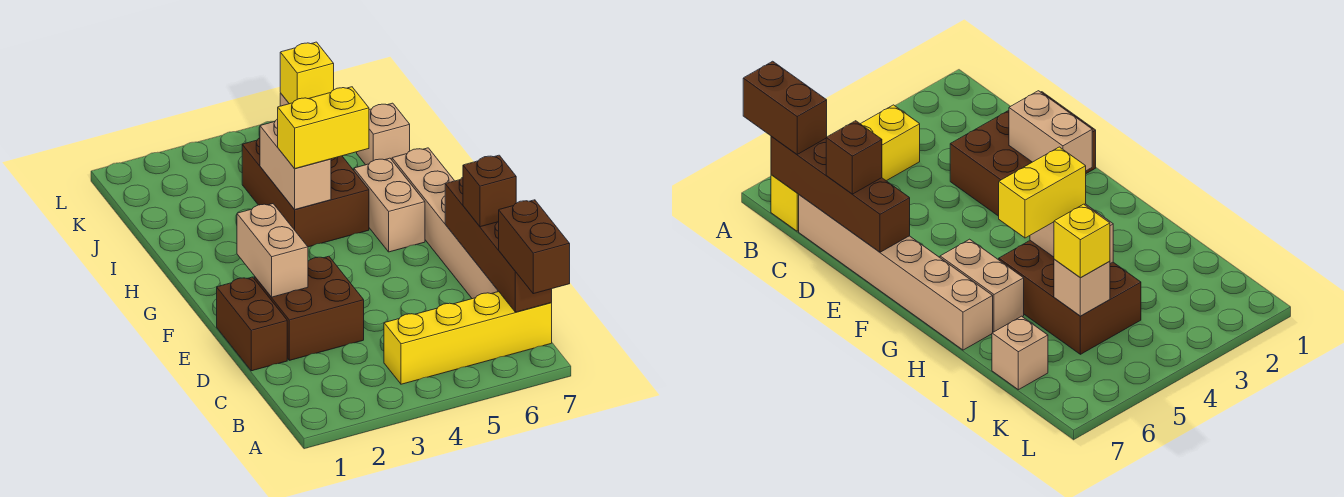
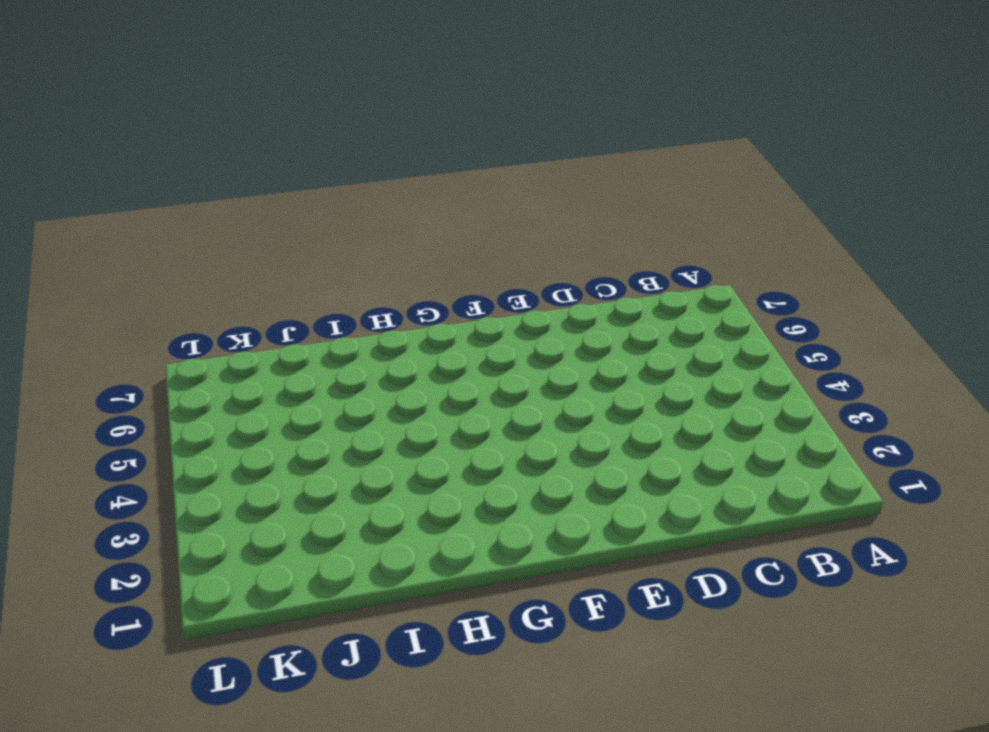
none -> yellow brick B4:B7 level 1
none -> tan brick C7:H7 level 1
none -> brown brick D1:E1 level 1

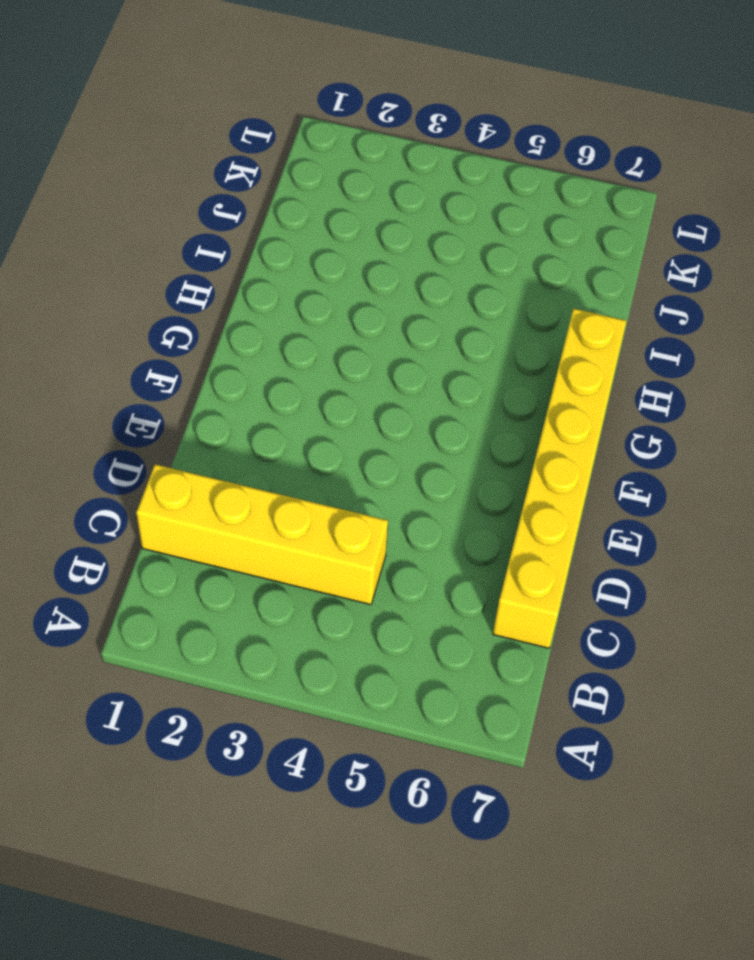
yellow brick C1:C4 level 1 -> yellow brick B4:B7 level 1
yellow brick C7:H7 level 1 -> tan brick C7:H7 level 1
none -> brown brick D1:E1 level 1
none -> brown brick D2:E3 level 1
none -> tan brick G6:H6 level 1

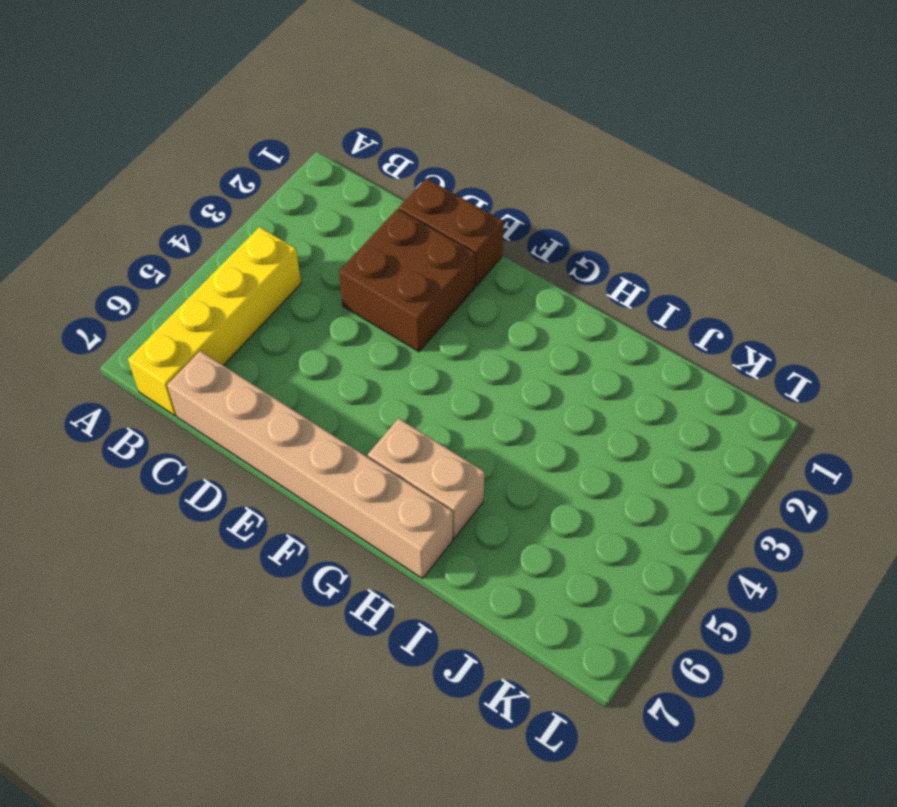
none -> brown brick H4:J5 level 1
none -> tan brick J7 level 1
none -> brown brick B7:E7 level 2

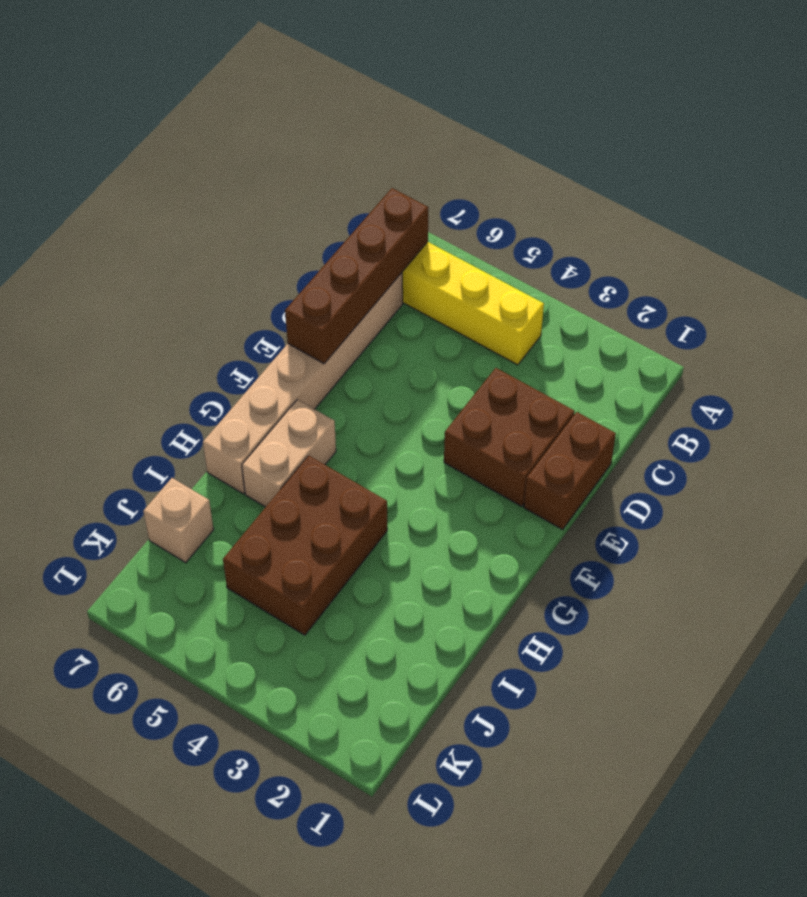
none -> tan brick E2:F2 level 2
none -> tan brick H4:I4 level 2
none -> tan brick J5 level 2

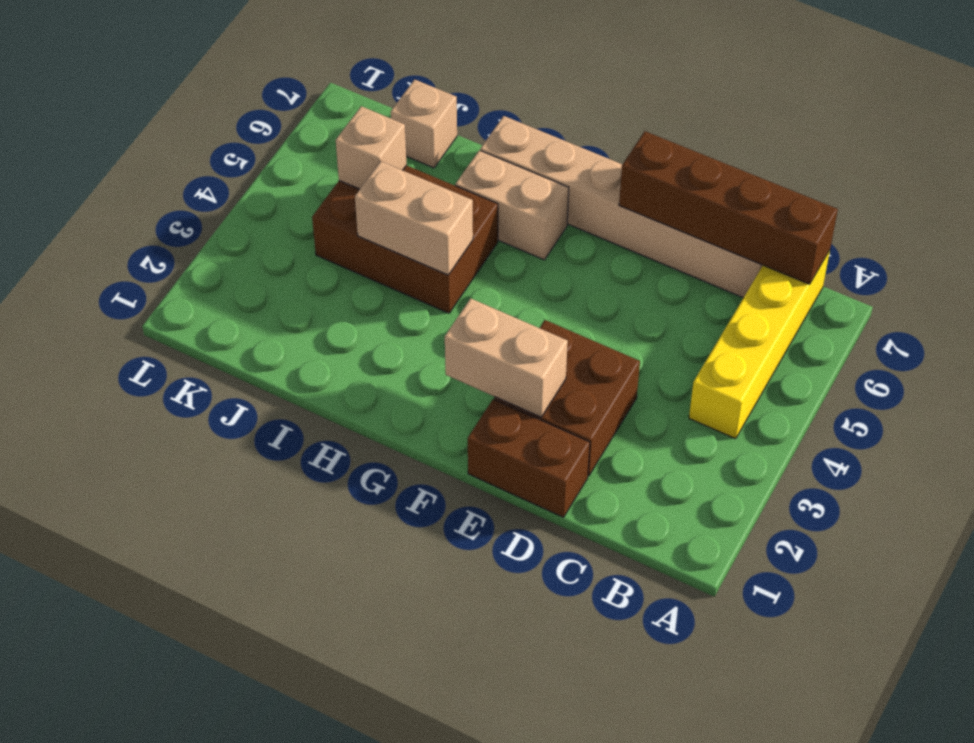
none -> brown brick A7:B7 level 3
none -> brown brick D7 level 3
none -> yellow brick H4:H5 level 3

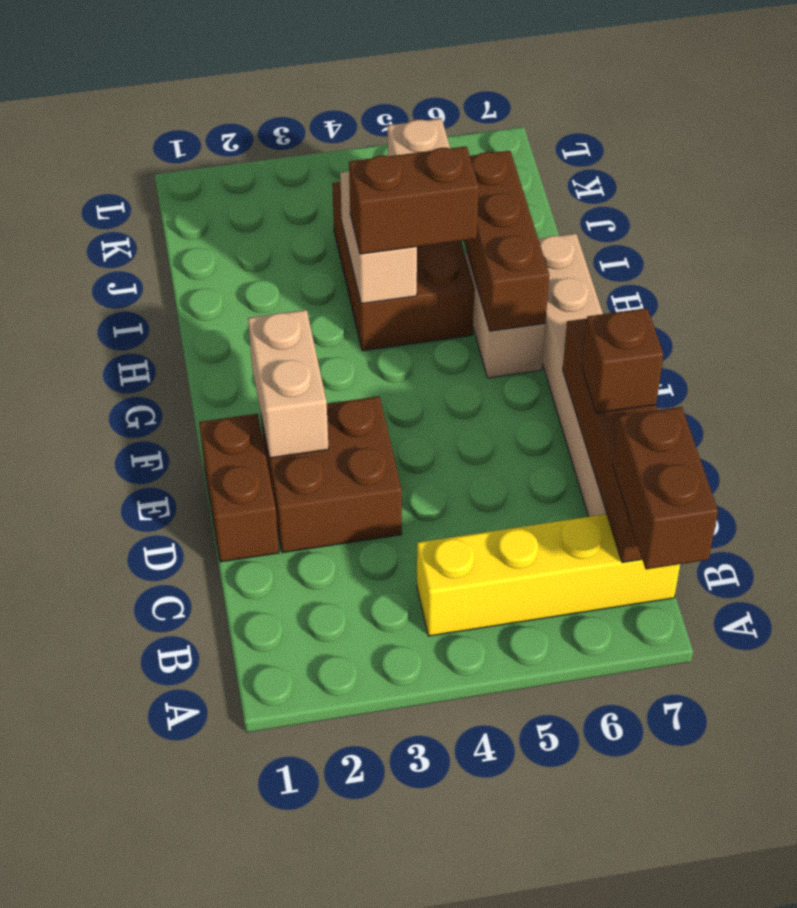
brown brick G6:I6 level 2 -> none
brown brick H4:H5 level 3 -> yellow brick H4:H5 level 3
none -> tan brick J7 level 1
none -> yellow brick J5 level 3

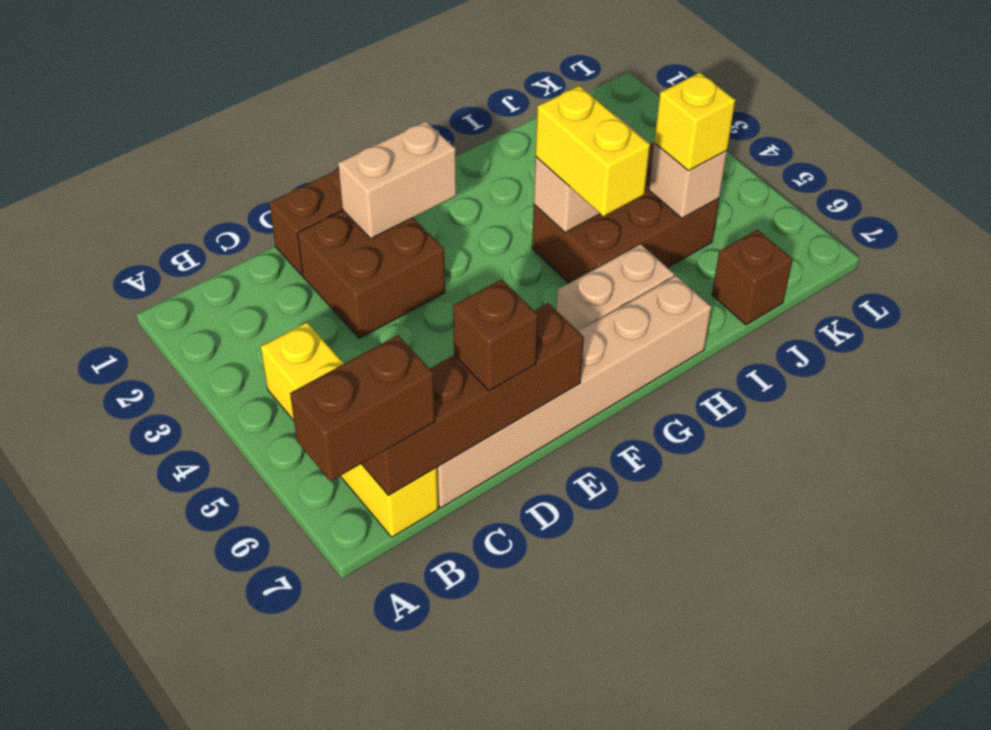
brown brick J7 level 1 -> tan brick J7 level 1

